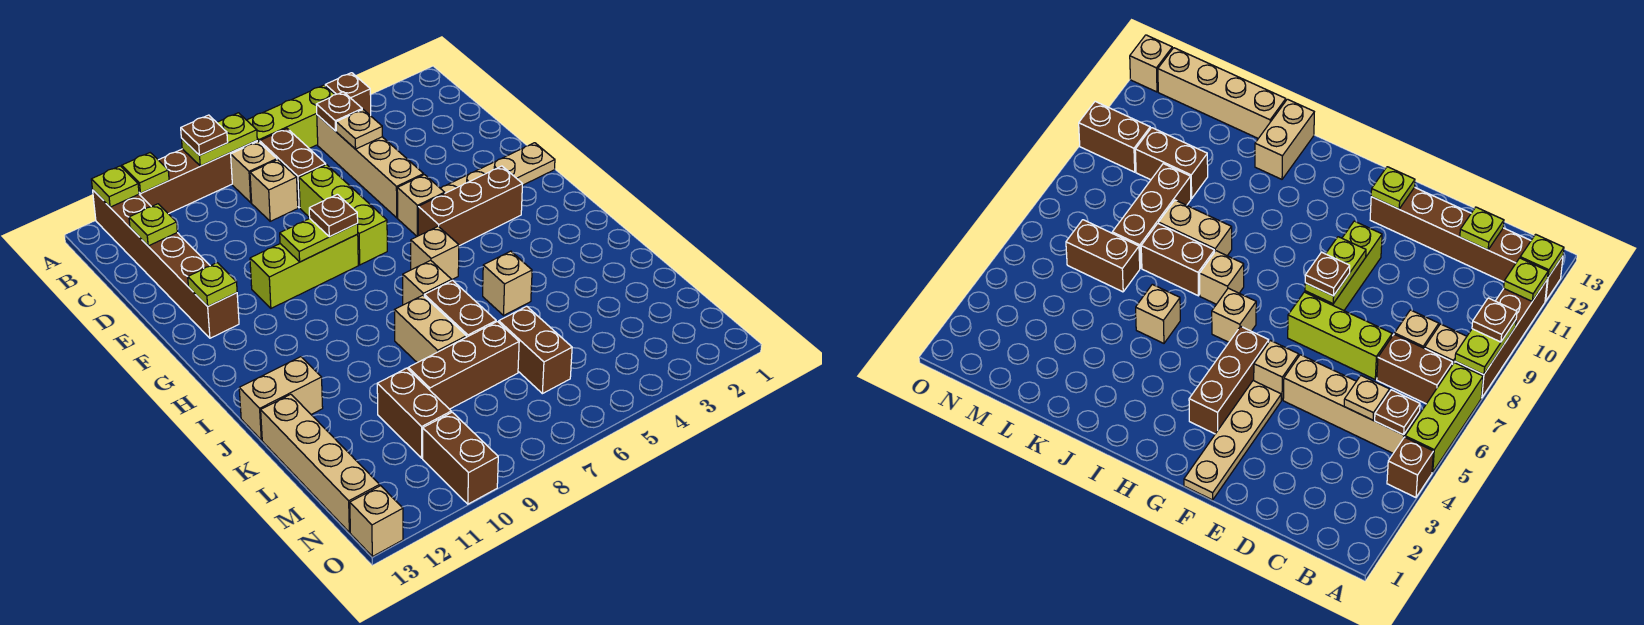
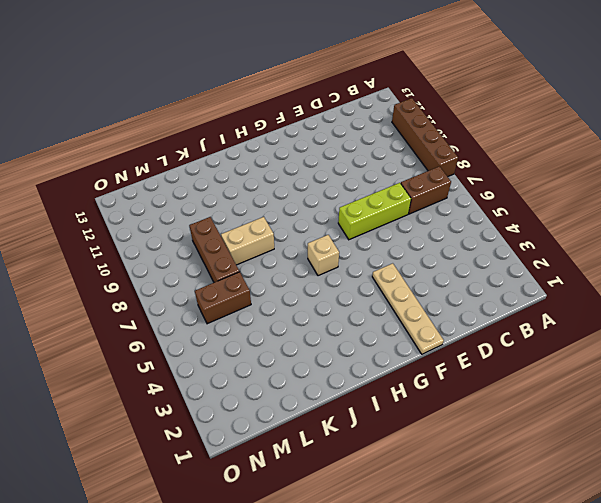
none -> brown brick A4 level 1
none -> lime brick A5:A7 level 1
none -> brown brick A12:F12 level 1
none -> tan brick B5:E5 level 1

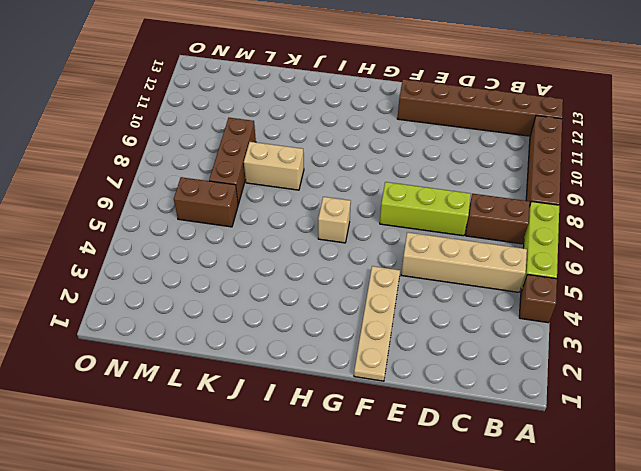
none -> tan brick B8 level 1
none -> tan brick C8 level 1
none -> tan brick F5 level 1
none -> lime brick F8:F10 level 1

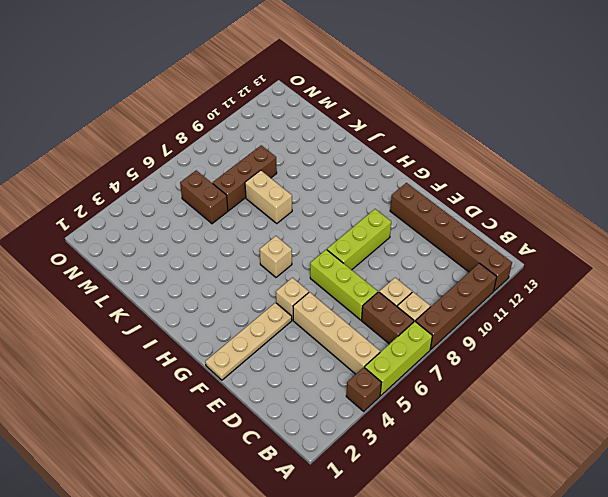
none -> brown brick G3:G5 level 1
none -> tan brick I7 level 1
none -> tan brick J5 level 1
none -> brown brick J7:K7 level 1

